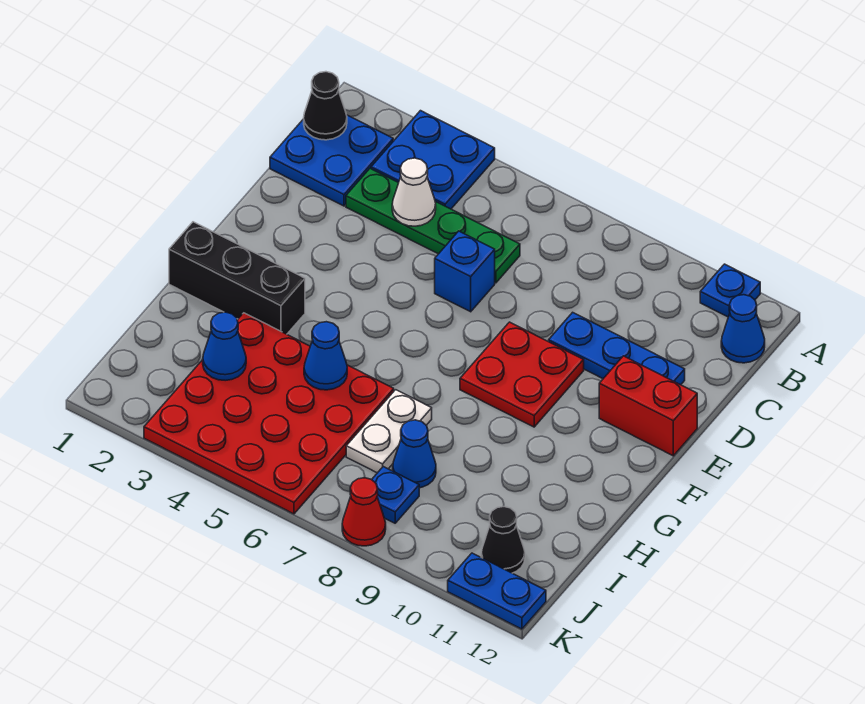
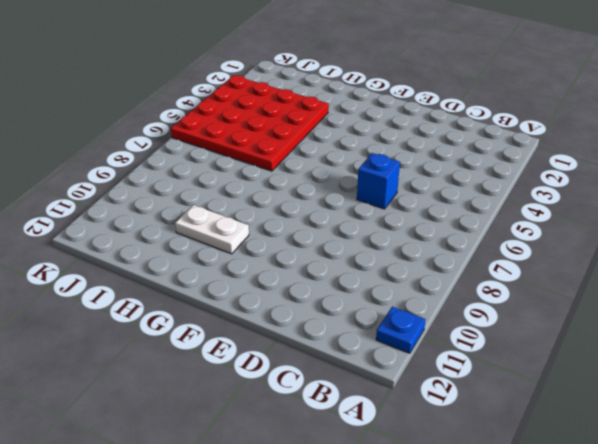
white plate G10:H10 level 1 -> white plate H7:I7 level 1
none -> blue plate A3:B4 level 1
none -> blue plate B1:C2 level 1
none -> blue cone B12 level 1

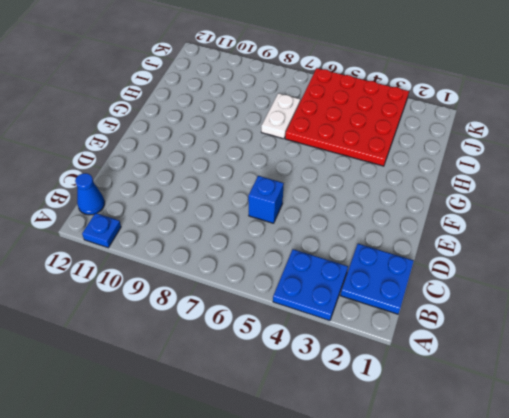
none -> green plate C3:C6 level 1
none -> blue plate D9:D11 level 1
none -> red plate E8:F9 level 1

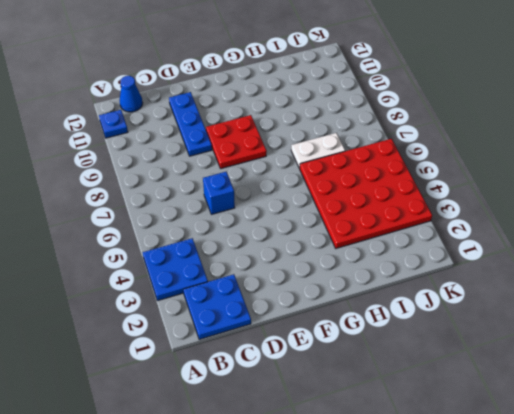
none -> green plate C3:C6 level 1
none -> red brick E11:E12 level 1
none -> black brick G1:G3 level 1

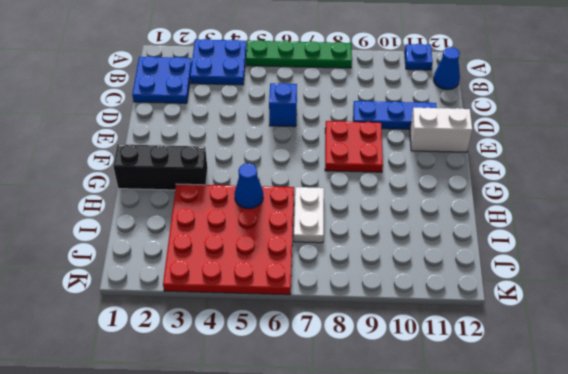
green plate A5:A8 level 1 -> green plate C3:C6 level 1
white brick E11:E12 level 1 -> red brick E11:E12 level 1
none -> blue cone I8 level 1
none -> blue plate J8 level 1
none -> black cone J11 level 1

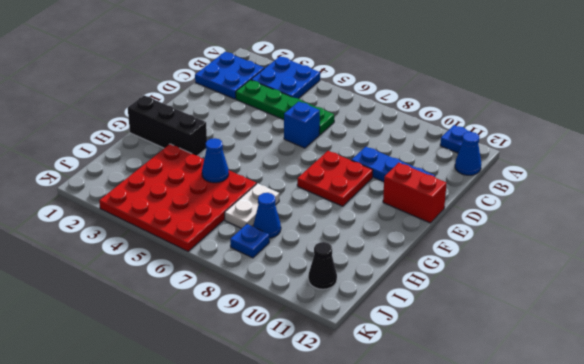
none -> red cone K8 level 1
none -> blue plate K11:K12 level 1
none -> black cone B1 level 2

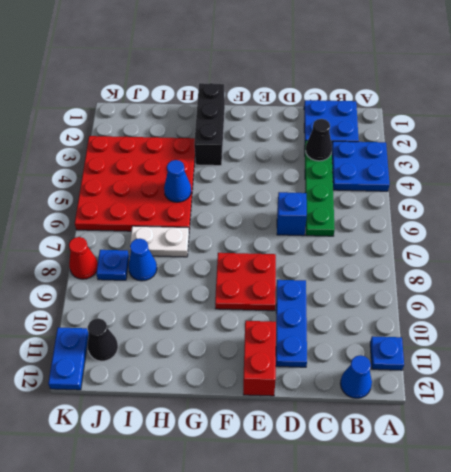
black cone C3 level 2 -> black cone B1 level 2
none -> white cone C4 level 2
none -> blue cone I3 level 2

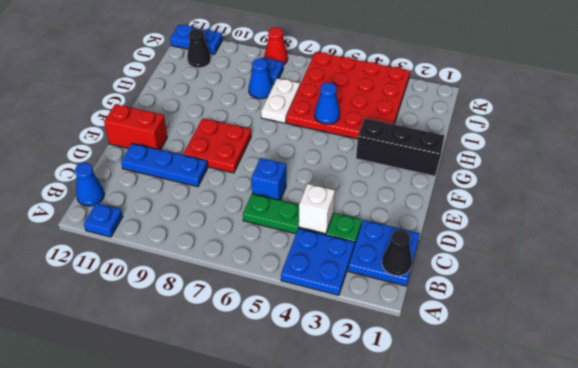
white brick C4 level 2 -> white cone C4 level 2
none -> blue cone I3 level 2

